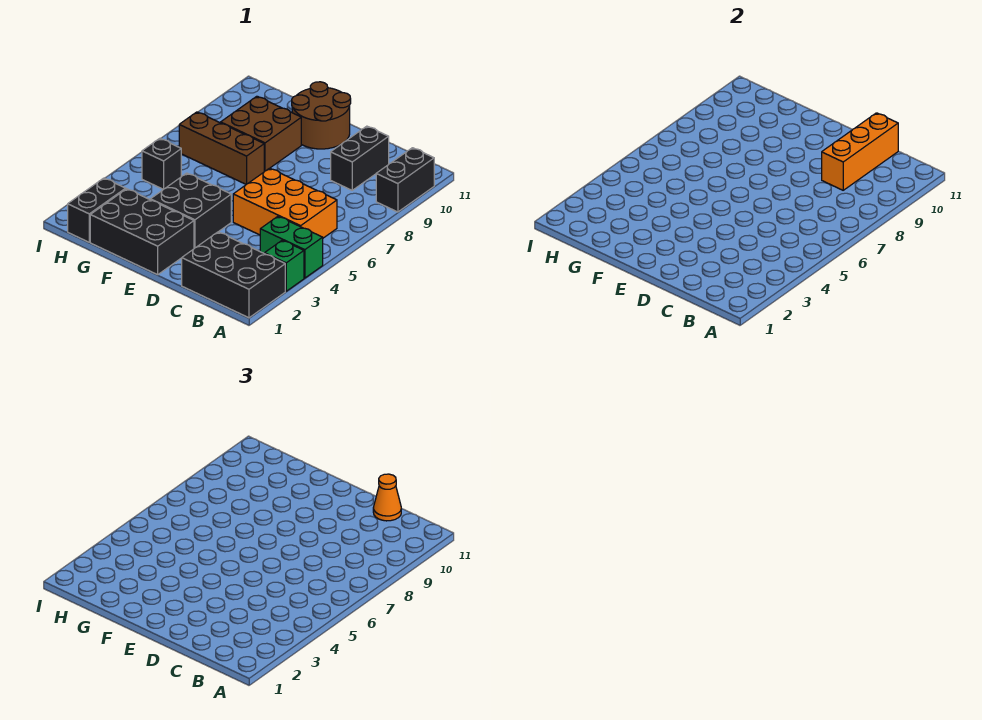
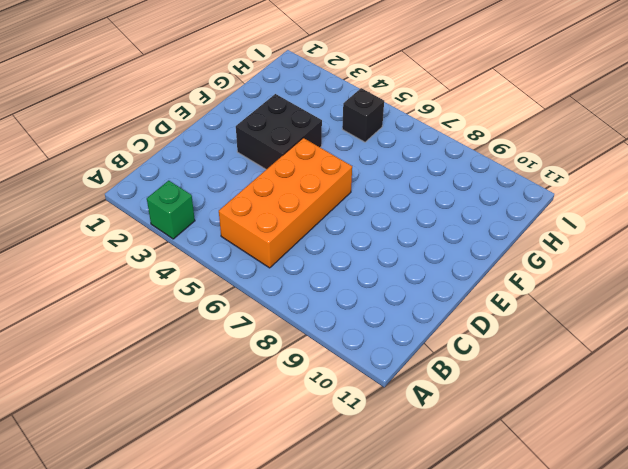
orange brick B5:E6 level 1 -> orange brick B5:D6 level 1
none -> black brick A1:C2 level 1
none -> green brick A4:B4 level 1
none -> black brick A9:A10 level 1

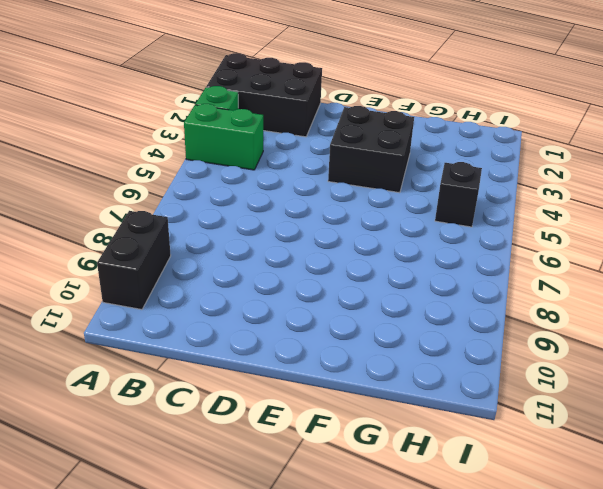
none -> orange brick B5:D6 level 1
none -> black brick C9:C10 level 1
none -> black brick E1:G2 level 1

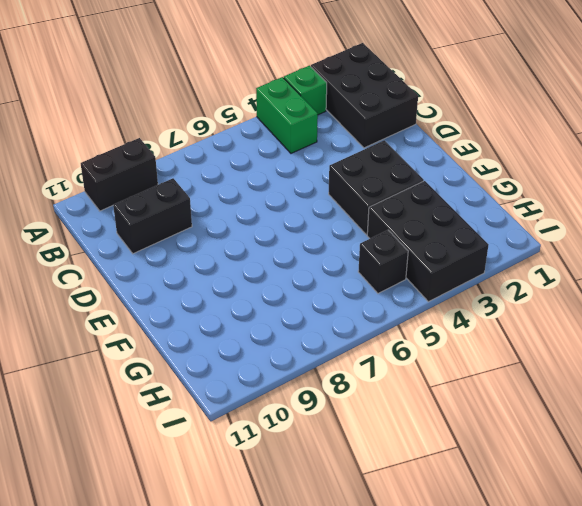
black brick G3:I4 level 1 -> black brick E1:G2 level 1
none -> orange brick B5:D6 level 1
none -> brown round brick E10:F11 level 1
none -> brown brick F7:H7 level 1

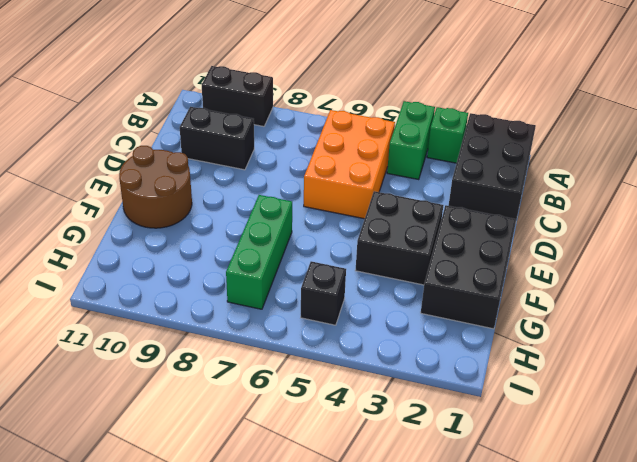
green brick F7:H7 level 1 -> brown brick F7:H7 level 1
none -> brown brick F8:G9 level 1
none -> black brick H1:H2 level 1
none -> orange brick C9:C11 level 2

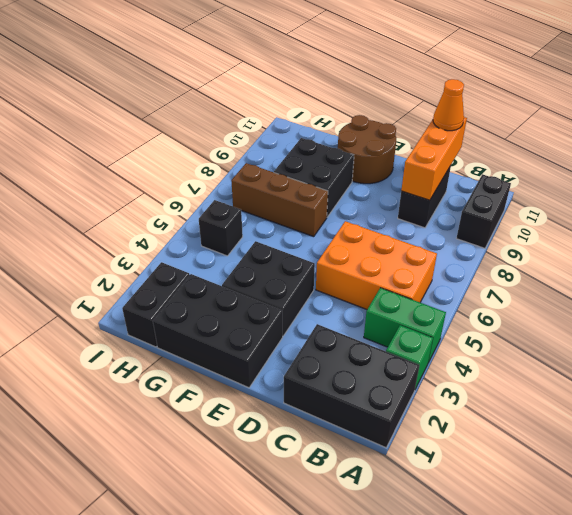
black brick F8:G9 level 1 -> brown brick F8:G9 level 1

